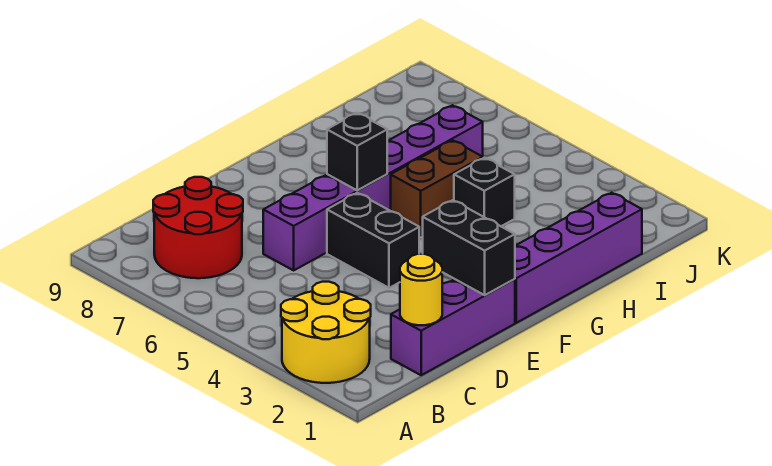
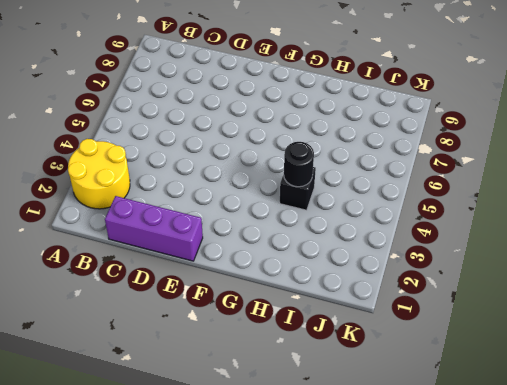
black round brick H4 level 2 -> none
none -> red round brick B7:C8 level 1
none -> purple brick D6:I6 level 1

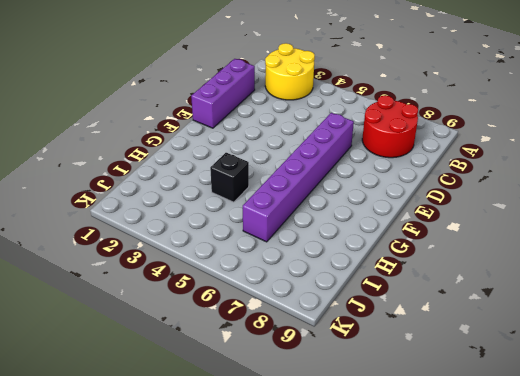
none -> black brick E4:E5 level 1
none -> purple brick F1:I1 level 1

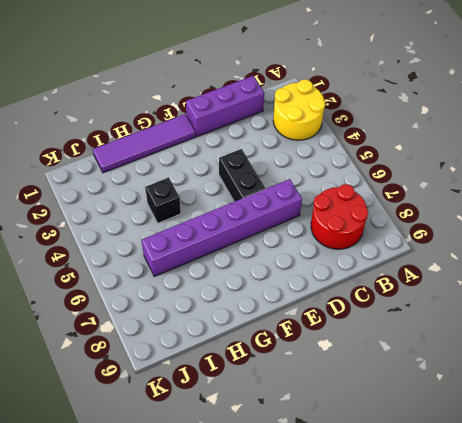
purple tile F1:I1 level 1 -> purple brick F1:I1 level 1
none -> brown brick G5:H5 level 1
none -> yellow round brick C1 level 2

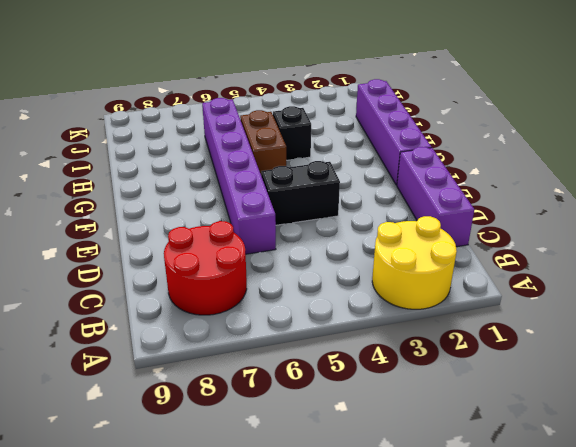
none -> yellow round brick C1 level 2
none -> black brick E1:E2 level 2

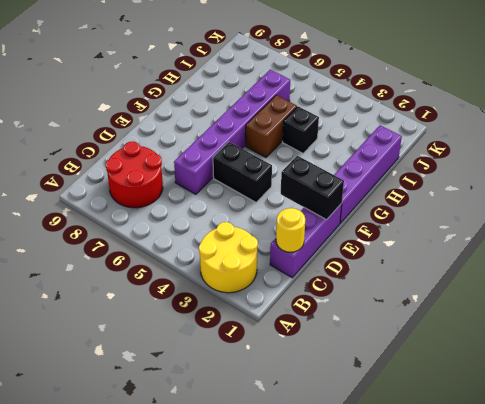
none -> black brick F6 level 2

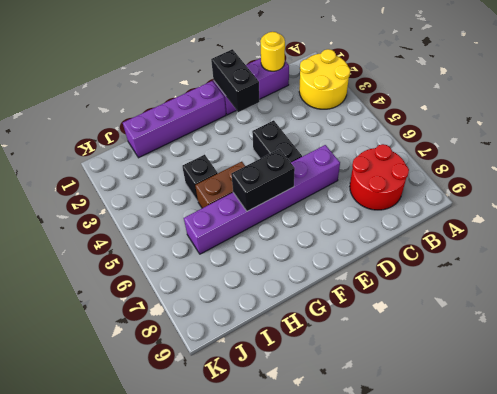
black brick F6:G6 level 2 -> black brick F6 level 2

